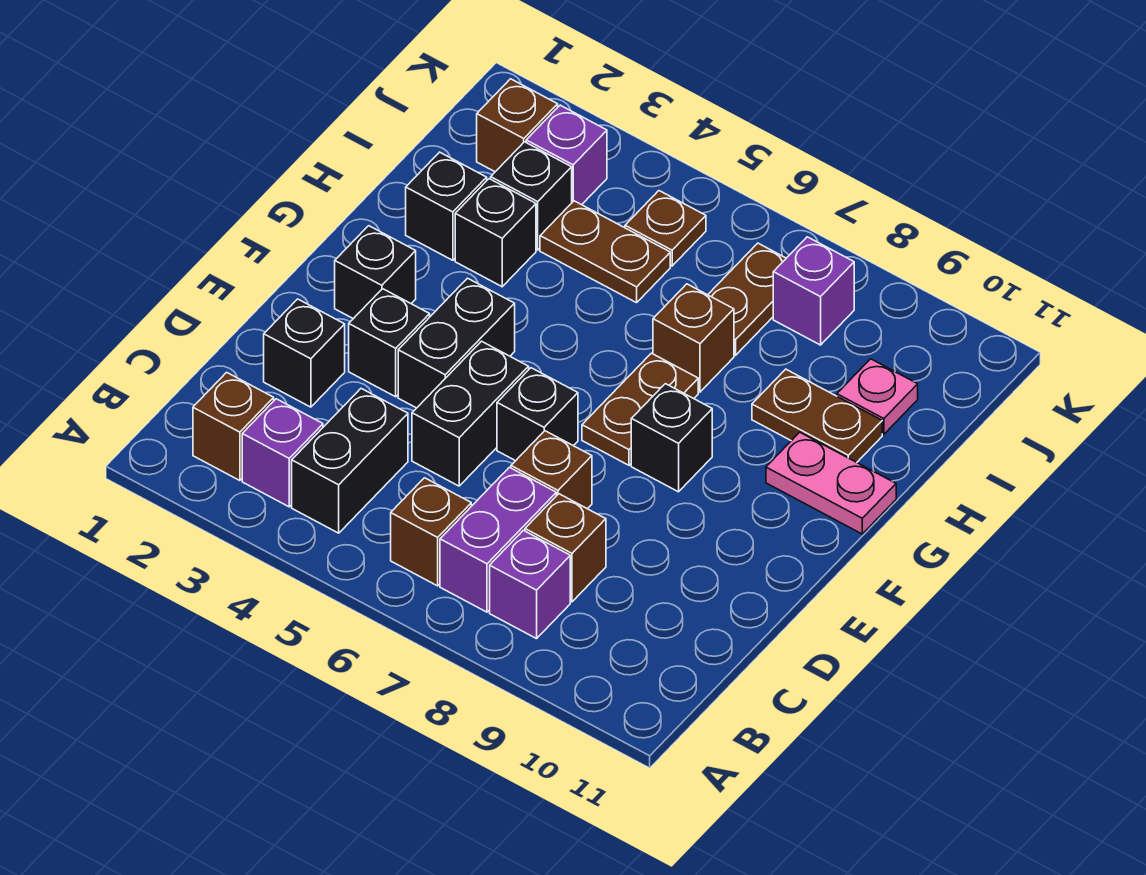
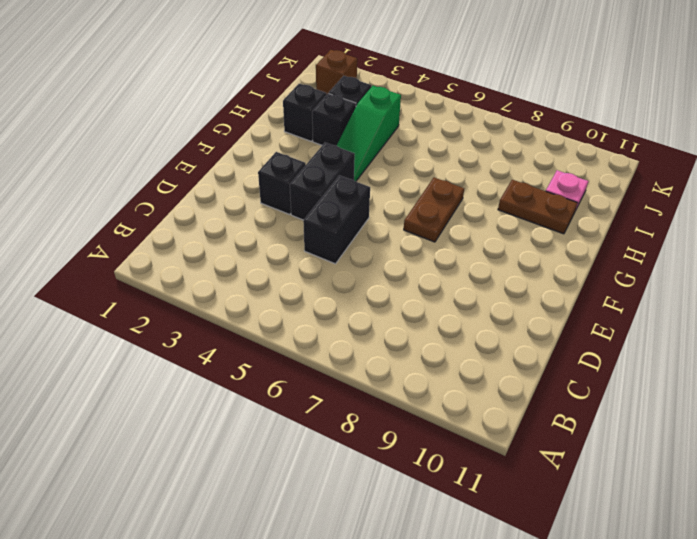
green slope G4:I4 level 1 top I -> brown plate I4:I5 level 1
none -> brown brick B2 level 1
none -> purple brick B3 level 1
none -> black brick B4:C4 level 1

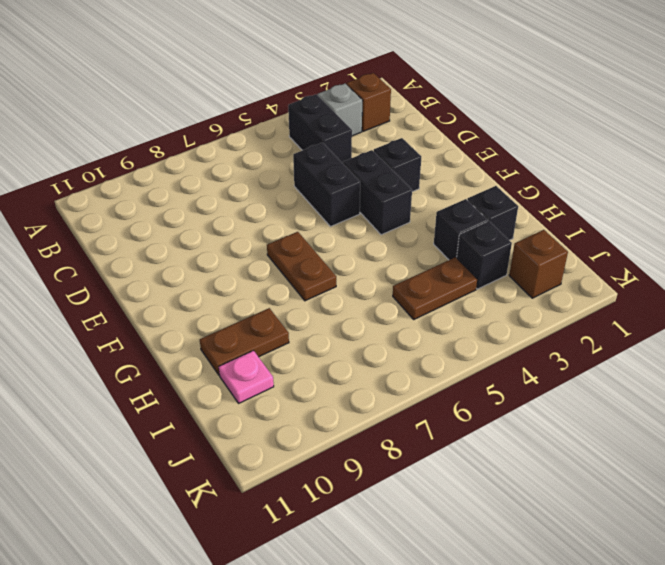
grey brick B3 level 1 -> purple brick B3 level 1
none -> brown brick B6 level 1
none -> purple brick B7:C7 level 1
none -> purple brick B8 level 1

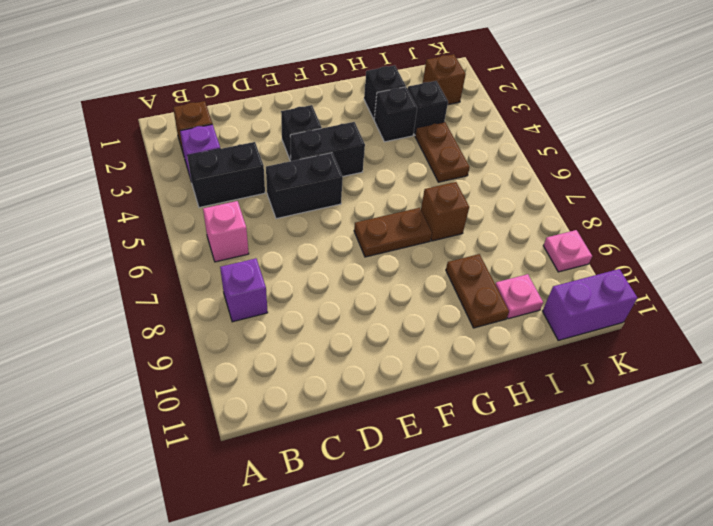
pink brick B6 level 1 -> brown brick B6 level 1
purple brick J11:K11 level 1 -> purple brick B7:C7 level 1
pink plate K9 level 1 -> none
none -> brown brick C8 level 1
none -> black brick D2 level 1
none -> brown brick D7 level 1

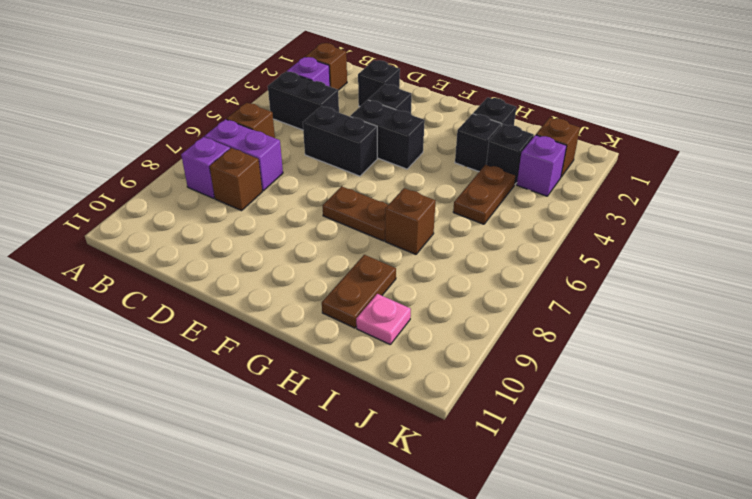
none -> brown brick D7 level 1
none -> black brick E6 level 1
none -> black brick F2 level 1

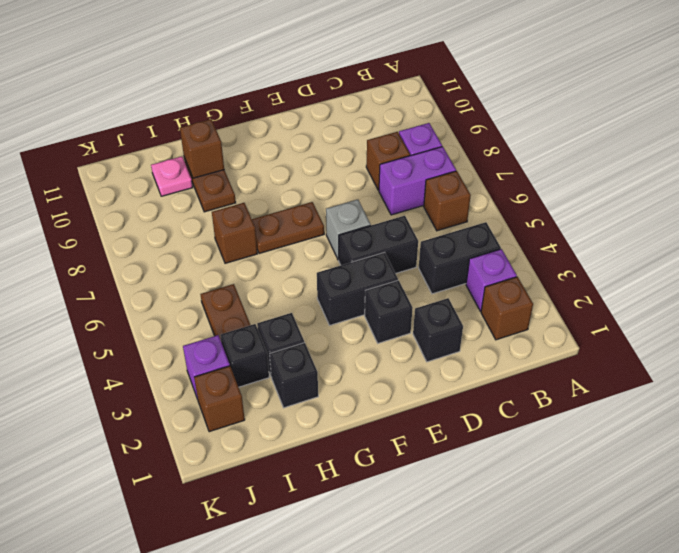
grey brick E6 level 1 -> black brick E6 level 1
brown brick H10 level 2 -> brown brick D7 level 1
none -> black brick F2 level 1
none -> black brick F8 level 1
none -> pink plate G10:G11 level 1

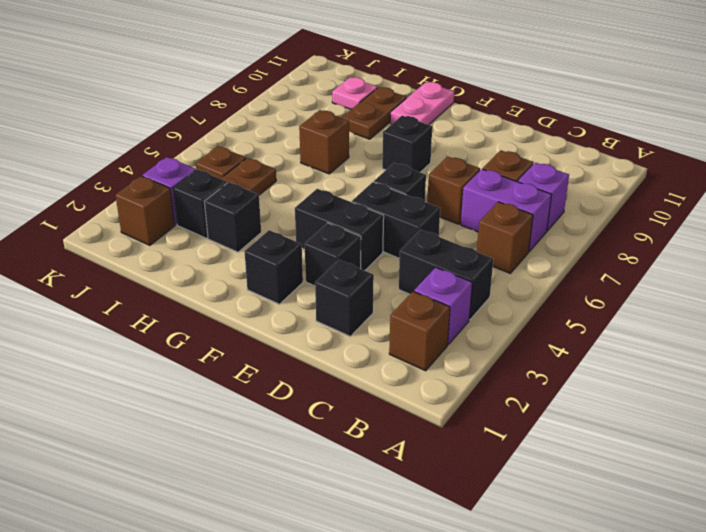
none -> brown plate F7:G7 level 1
none -> black brick H2 level 1
none -> brown plate I7:J7 level 1

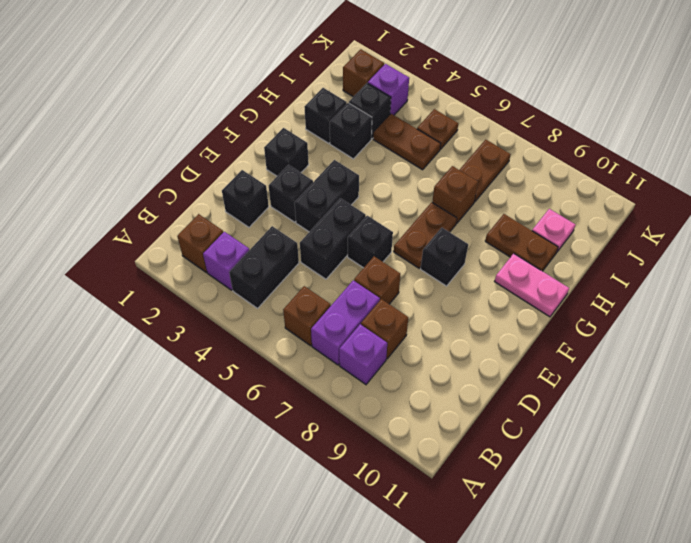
none -> purple brick J8 level 1

